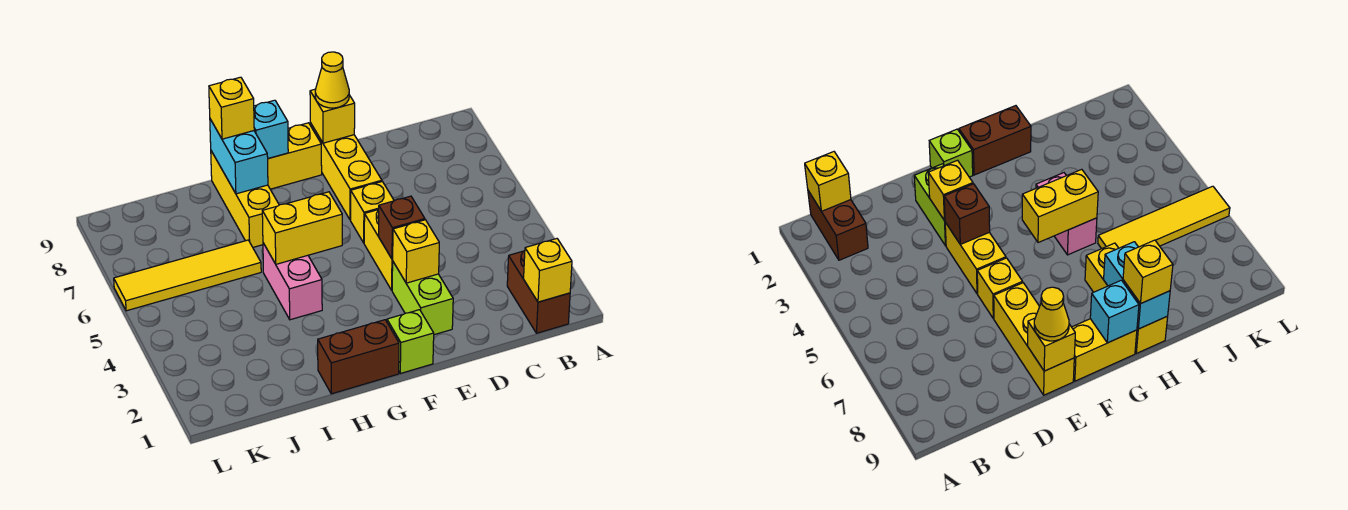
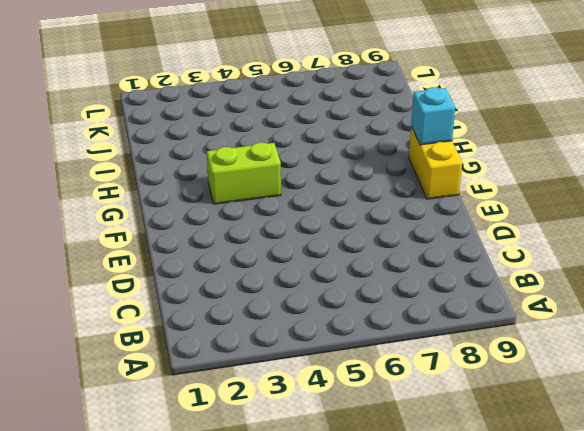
lime brick G3:G4 level 1 -> lime brick E2:E3 level 1
none -> brown brick B1:B2 level 1
none -> yellow brick E4:E5 level 1
none -> yellow brick E6 level 1

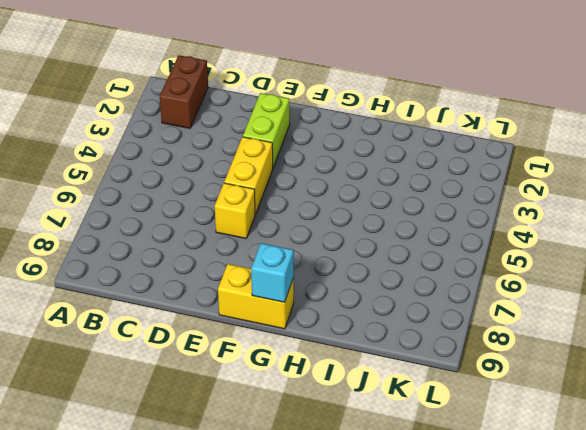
none -> yellow brick E7:E9 level 1
none -> lime brick F1 level 1
none -> brown brick G1:H1 level 1

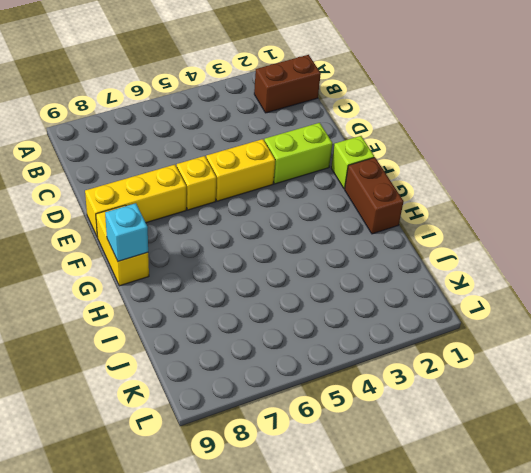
none -> pink brick H4:H5 level 1
none -> yellow brick H7:H9 level 1
none -> yellow tile I6:L6 level 1

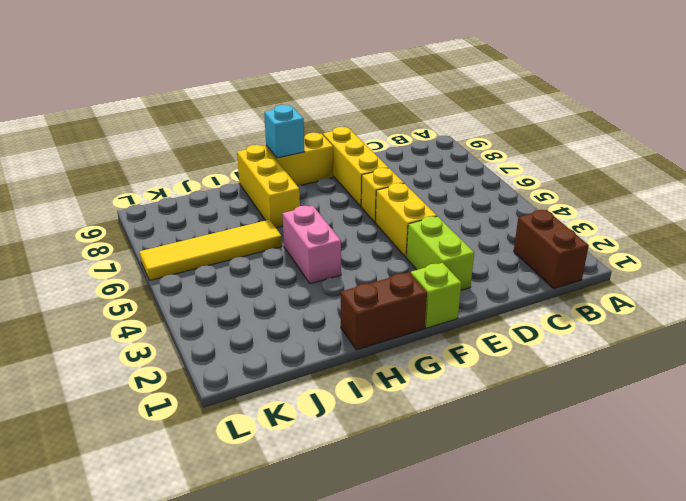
none -> yellow brick B1 level 2
none -> yellow brick E3 level 2
none -> brown brick E4 level 2

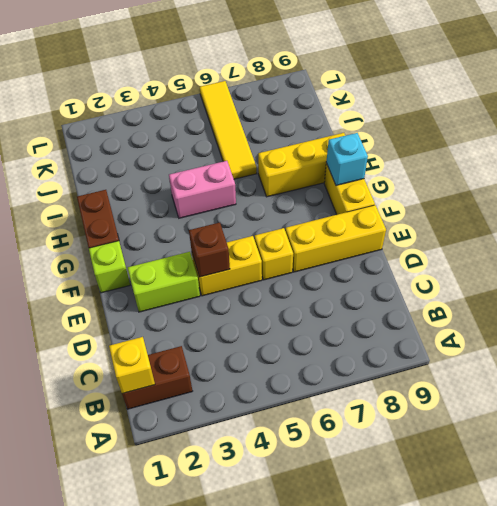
none -> yellow brick E3 level 2
none -> yellow brick E9 level 2
none -> yellow brick G5:H5 level 2

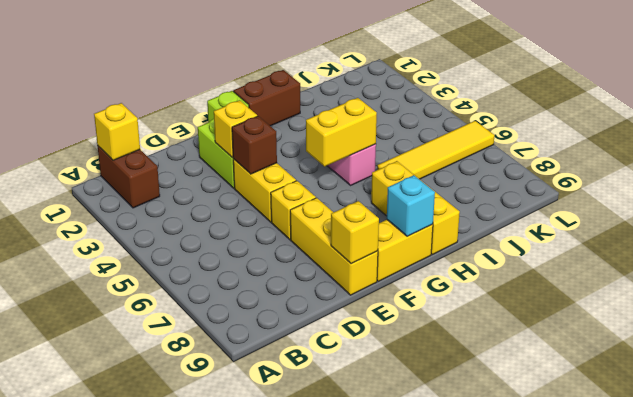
none -> cyan brick H8:H9 level 2
none -> yellow cone E9 level 3
none -> yellow brick H9 level 3

